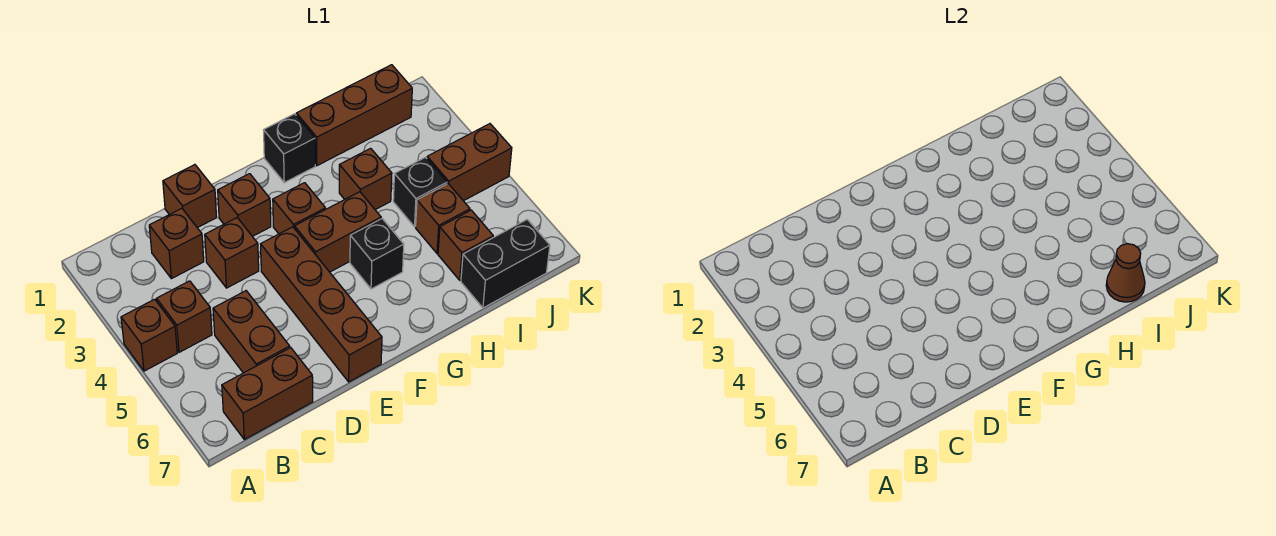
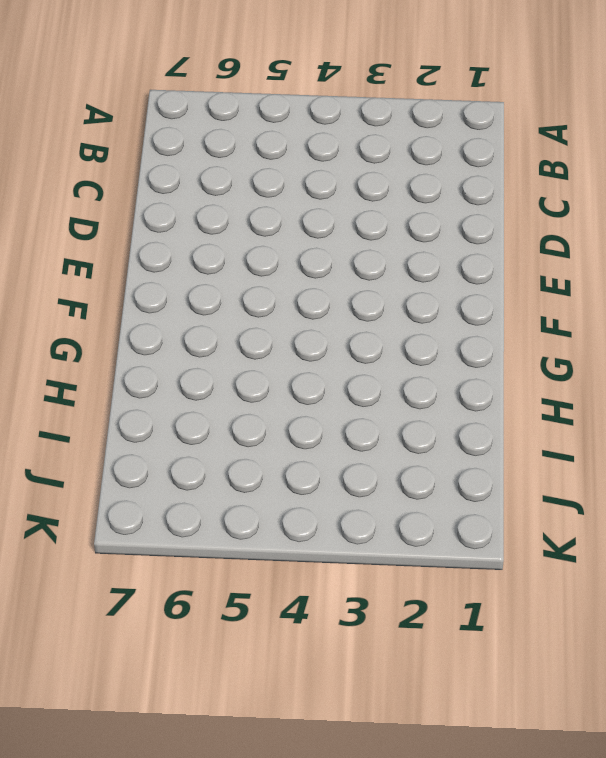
none -> brown brick A4 level 1
none -> brown brick B4 level 1
none -> brown brick B7:C7 level 1

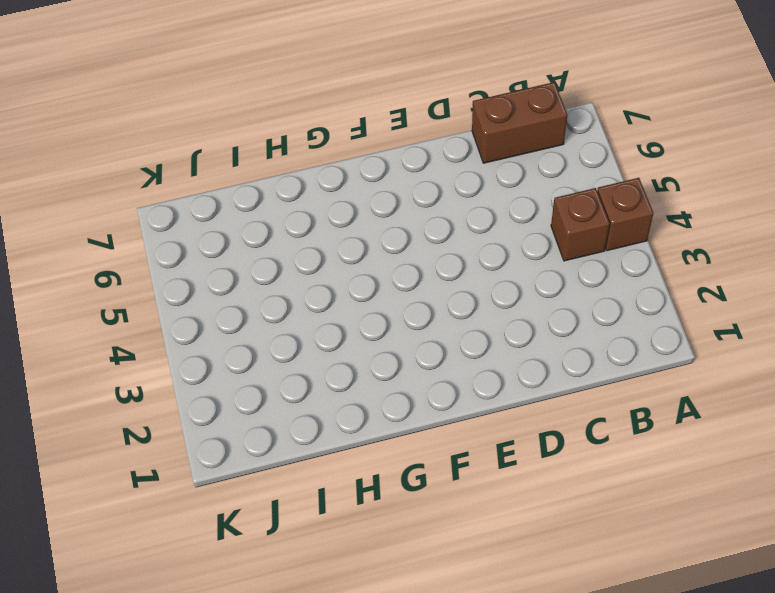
none -> brown brick C2 level 1
none -> brown brick C5:C6 level 1
none -> brown brick D1 level 1

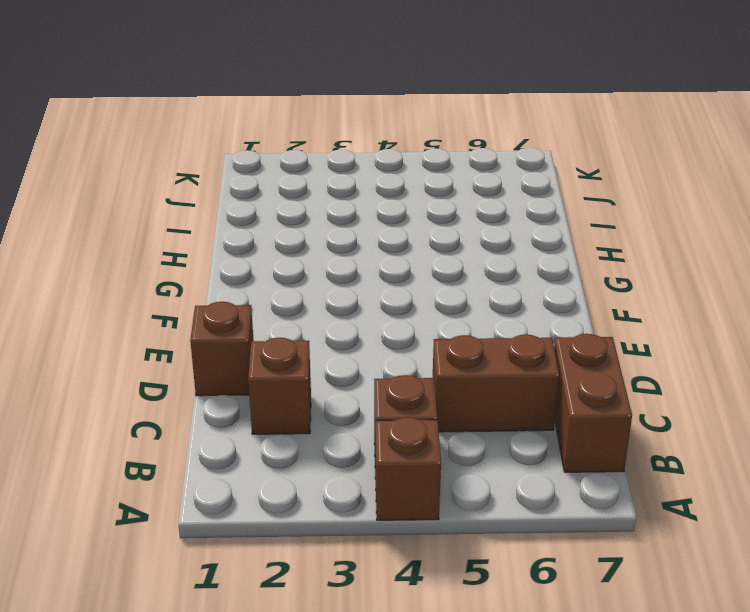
none -> brown brick D3 level 1
none -> brown brick E2 level 1
none -> brown brick E4:E7 level 1

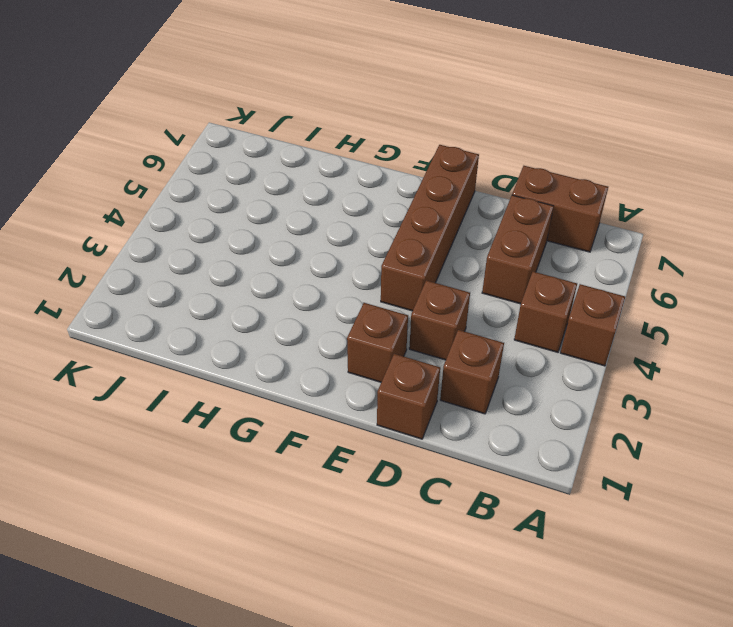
none -> brown brick F3 level 1
none -> brown brick F4:G4 level 1
none -> black brick G1 level 1

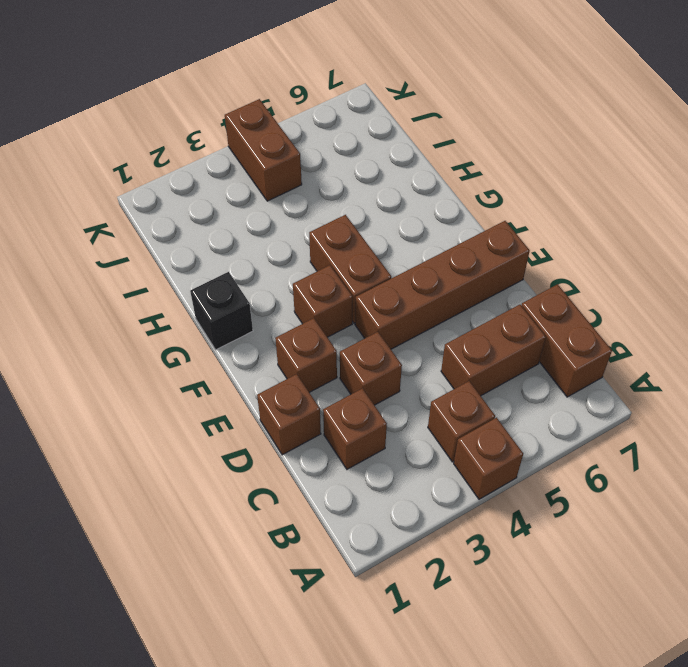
none -> black brick G5 level 1
none -> brown brick H1:J1 level 1
none -> brown brick H3 level 1

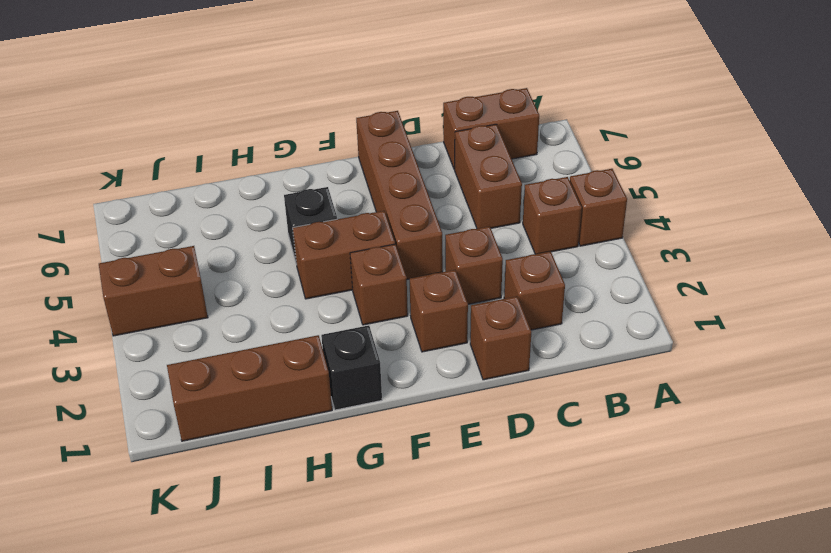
none -> brown brick H3 level 1
none -> black brick I4 level 1
none -> brown brick I5 level 1

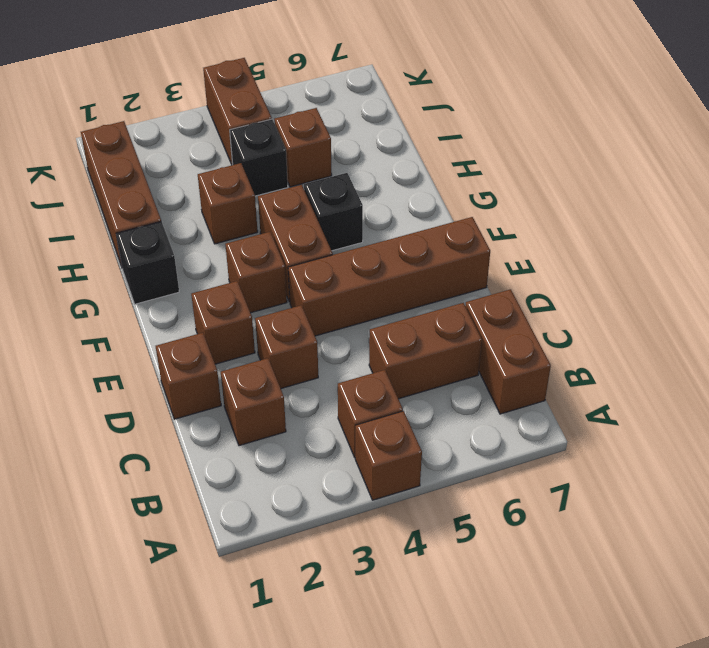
none -> brown brick I6 level 1
none -> black brick I7:J7 level 1
none -> brown cone I7 level 2

